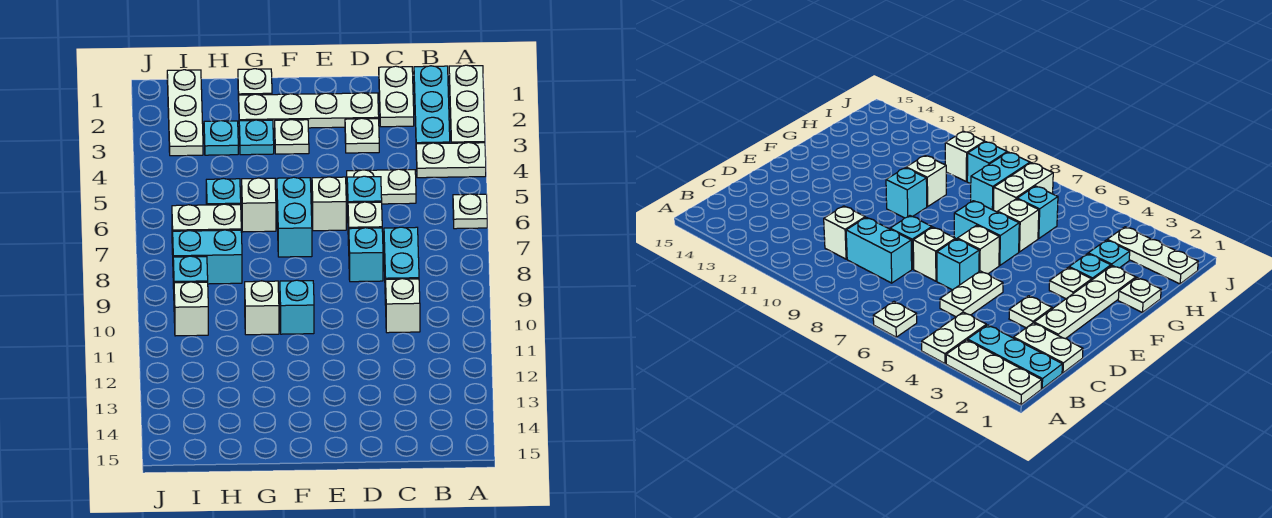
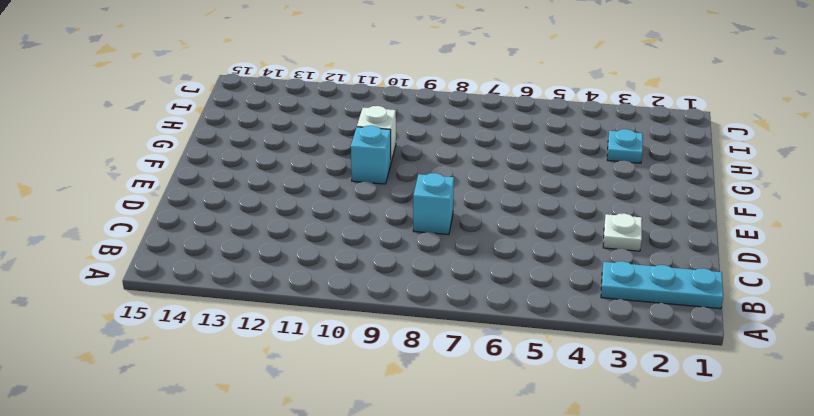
none -> white plate A1:A3 level 1
none -> white plate A4:B4 level 1
none -> white plate A6 level 1

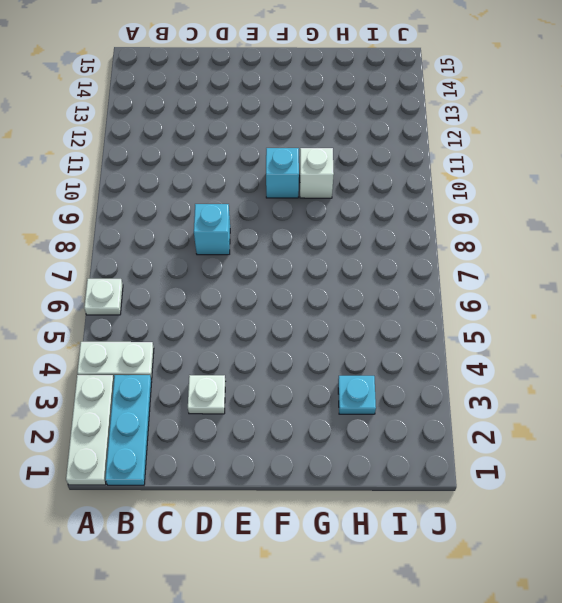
none -> white plate C1:C2 level 1
none -> white plate C5:D5 level 1
none -> cyan brick C8:C9 level 1

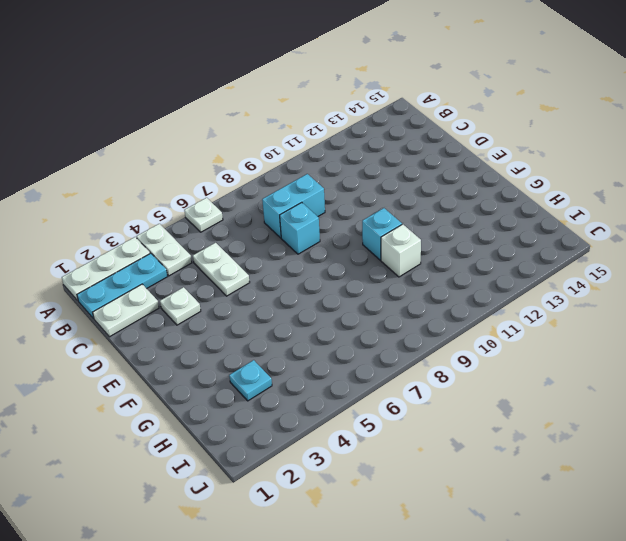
none -> white brick C10 level 1
none -> white plate D2:G2 level 1
none -> cyan brick D6 level 1

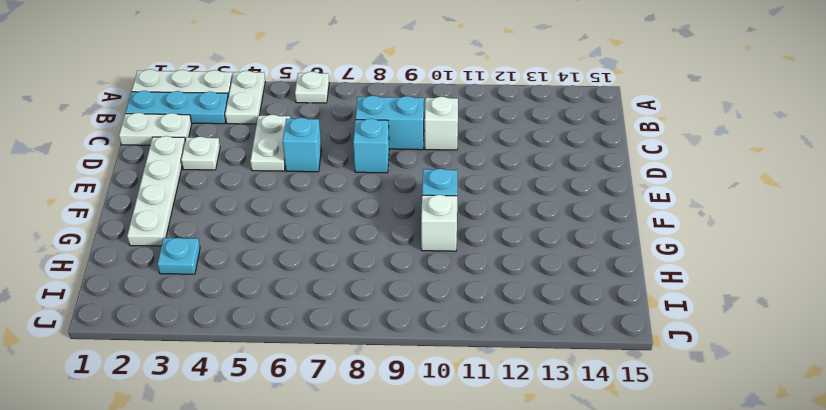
none -> white brick D7 level 1
none -> white brick E6 level 1
none -> white plate F3 level 1

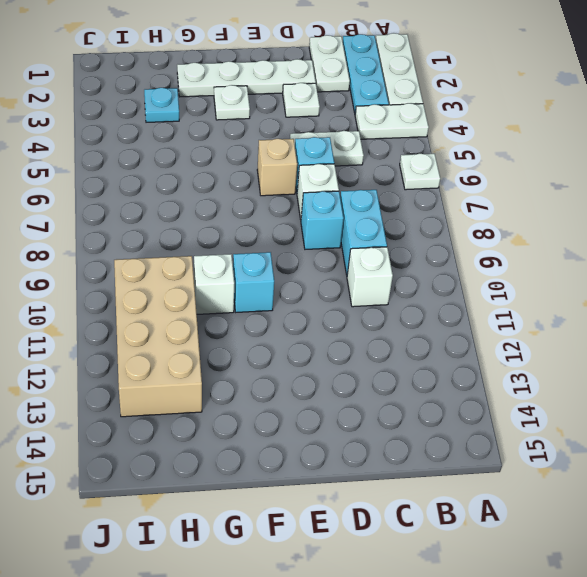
tan brick E6 level 1 -> white brick E6 level 1
tan brick H10:I13 level 1 -> white brick I10 level 1
none -> cyan brick F6:F7 level 1
none -> white plate G1 level 1
none -> cyan plate G3 level 1

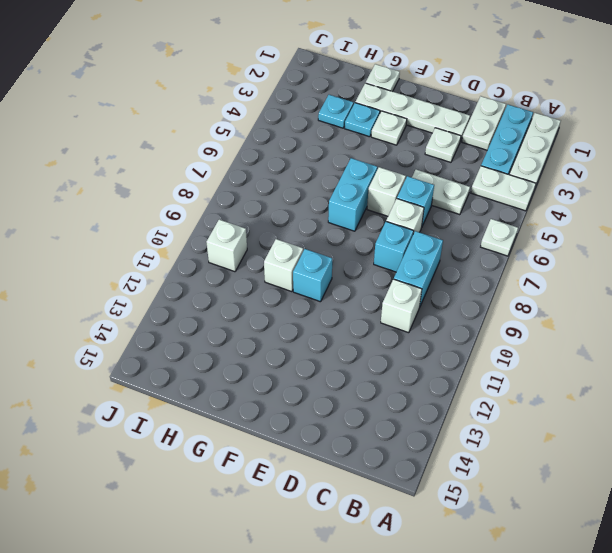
none -> white brick G6 level 1
none -> cyan brick H6 level 1
none -> white brick H7:I7 level 1

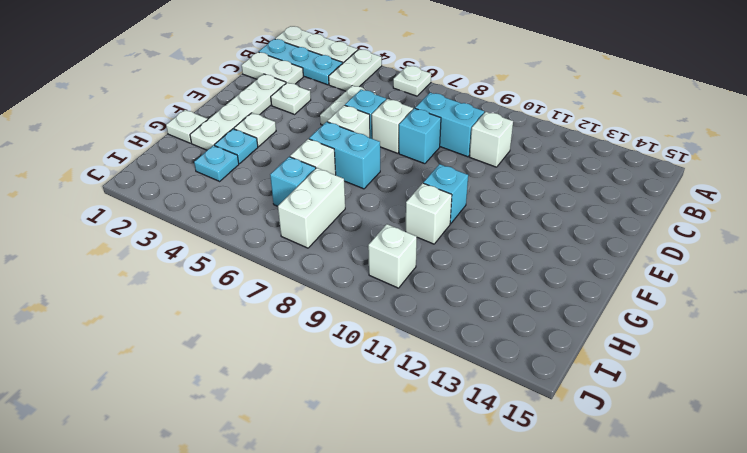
none -> cyan brick H8:I8 level 1
none -> white plate I1:I3 level 1
none -> cyan brick I9 level 1

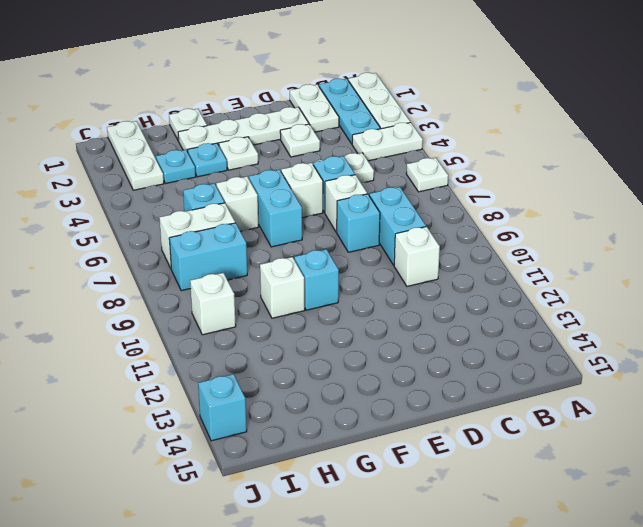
cyan brick J14 level 1 -> cyan brick I9 level 1

